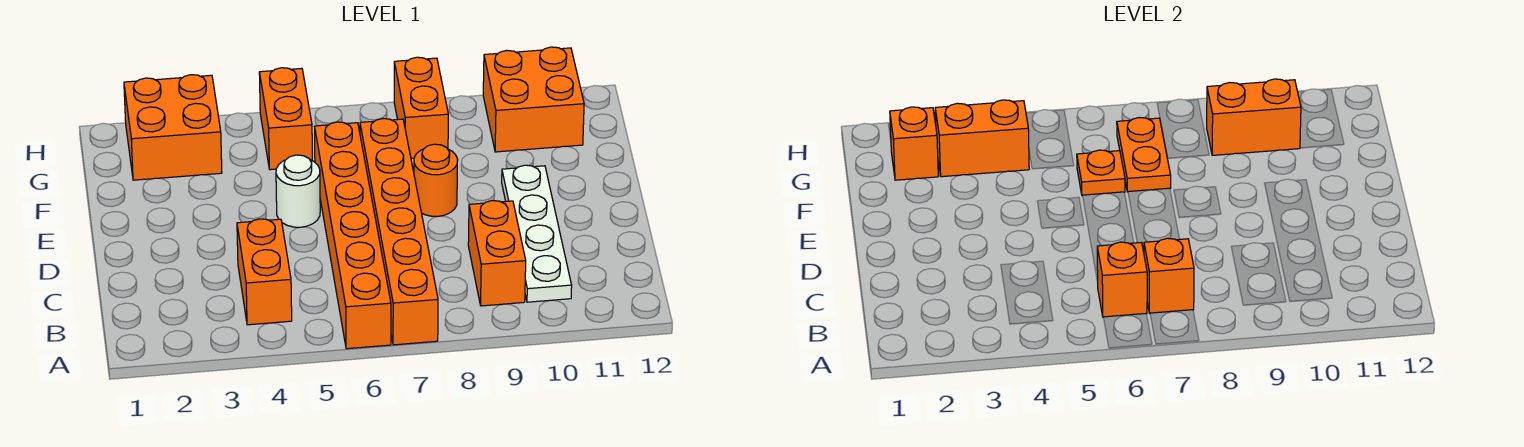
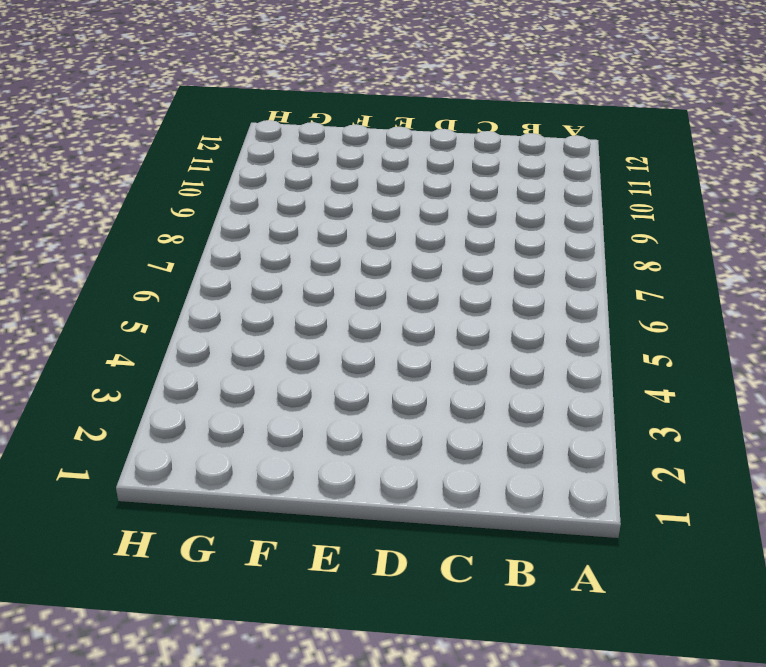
none -> orange brick A6:F6 level 1
none -> orange brick A7:F7 level 1
none -> orange brick B4:C4 level 1

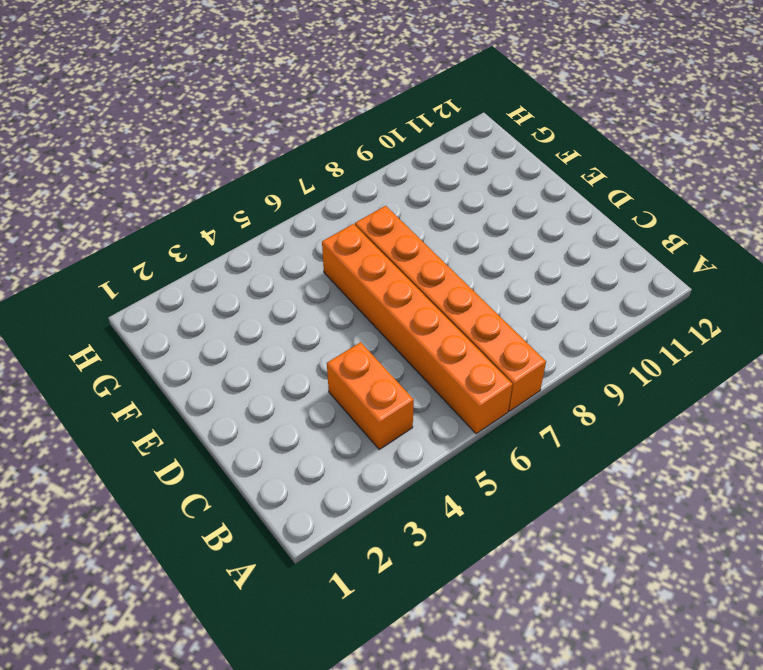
none -> orange brick B9:C9 level 1
none -> white plate B10:E10 level 1
none -> white round brick E5 level 1

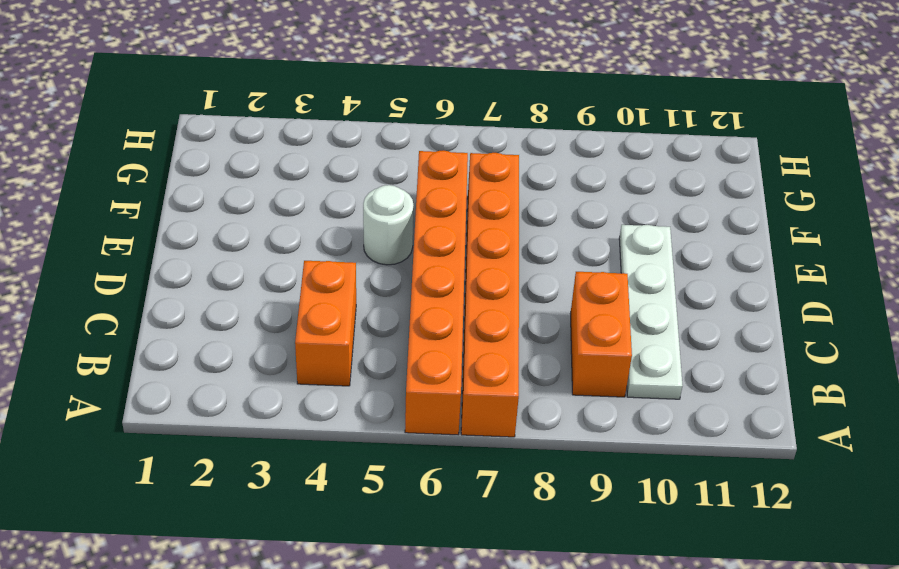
none -> orange round brick E8 level 1
none -> orange brick G2:H3 level 1
none -> orange brick G5:H5 level 1

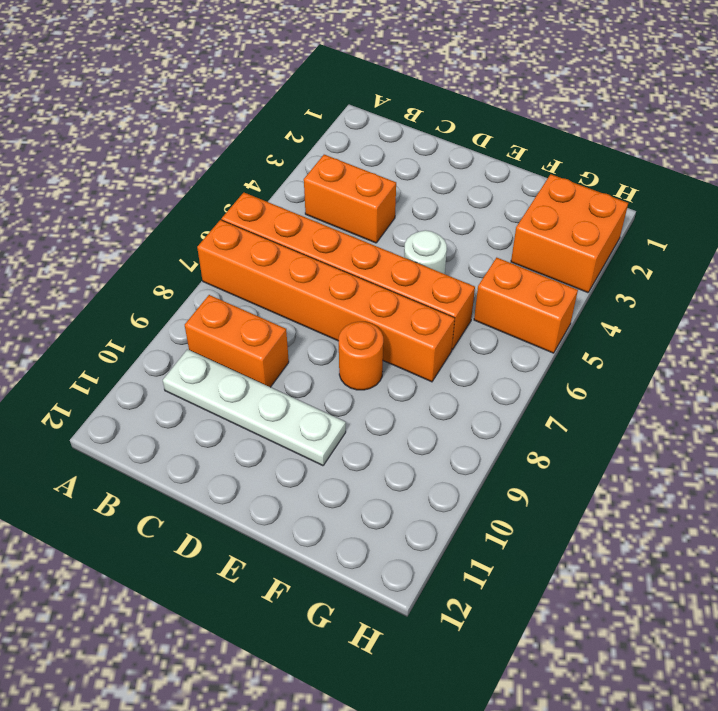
none -> orange brick G8:H8 level 1
none -> orange brick G10:H11 level 1
none -> orange brick B6 level 2

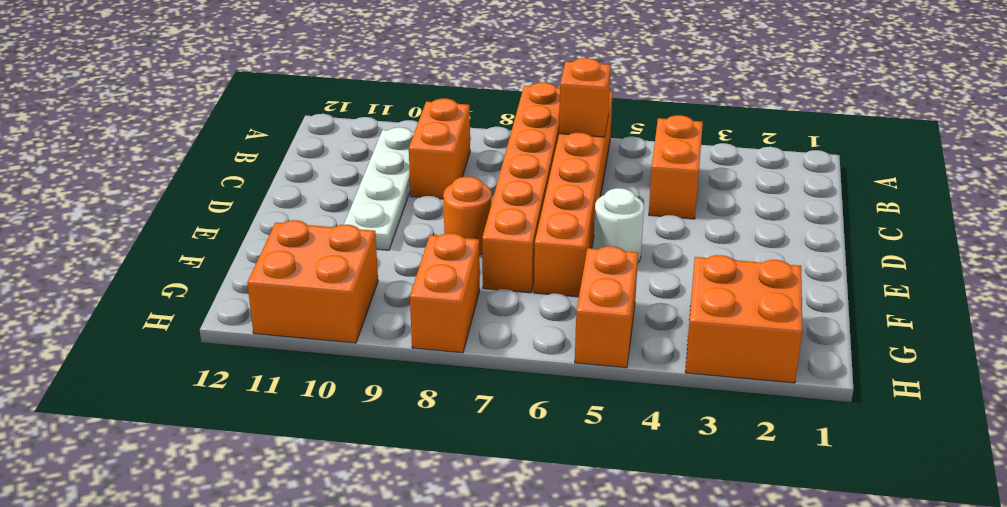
none -> orange brick B7 level 2
none -> orange plate F6 level 2
none -> orange plate F7:G7 level 2

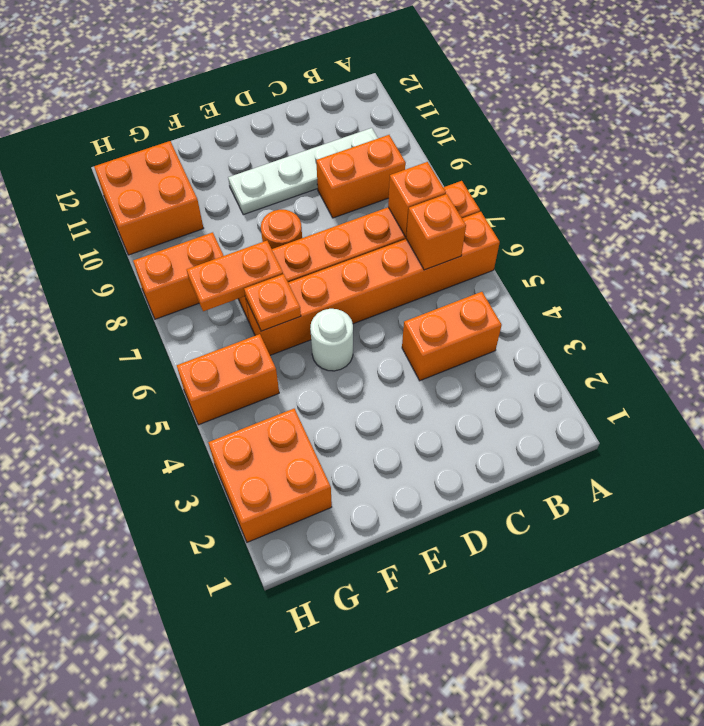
none -> orange brick G2 level 2
none -> orange brick G3:G4 level 2
none -> orange brick G9:G10 level 2

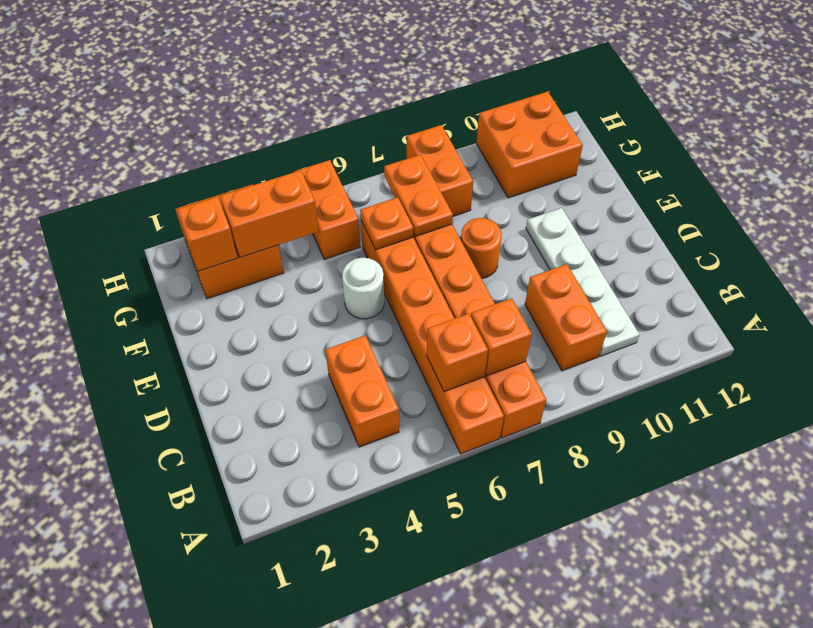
none -> orange brick G9:G10 level 2

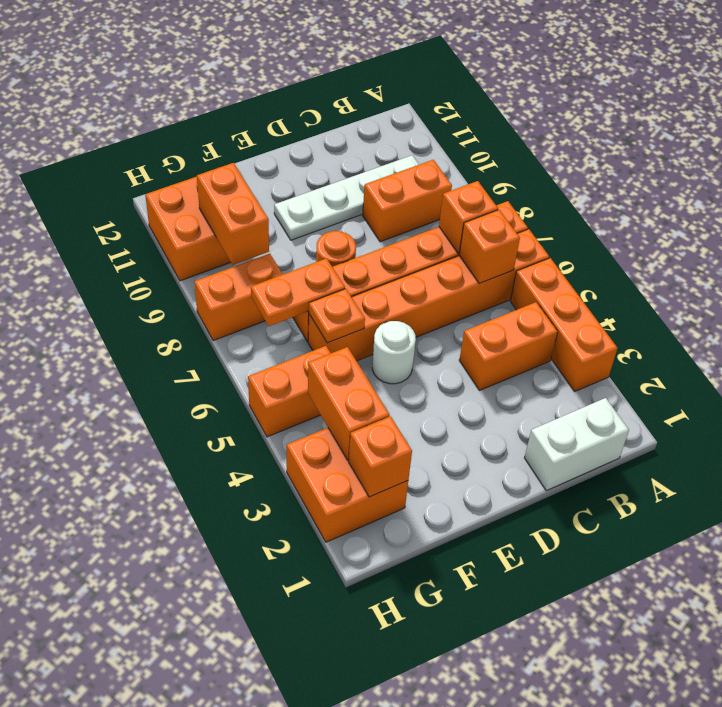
orange brick A3:A5 level 1 -> none
white brick B1:C1 level 1 -> none

